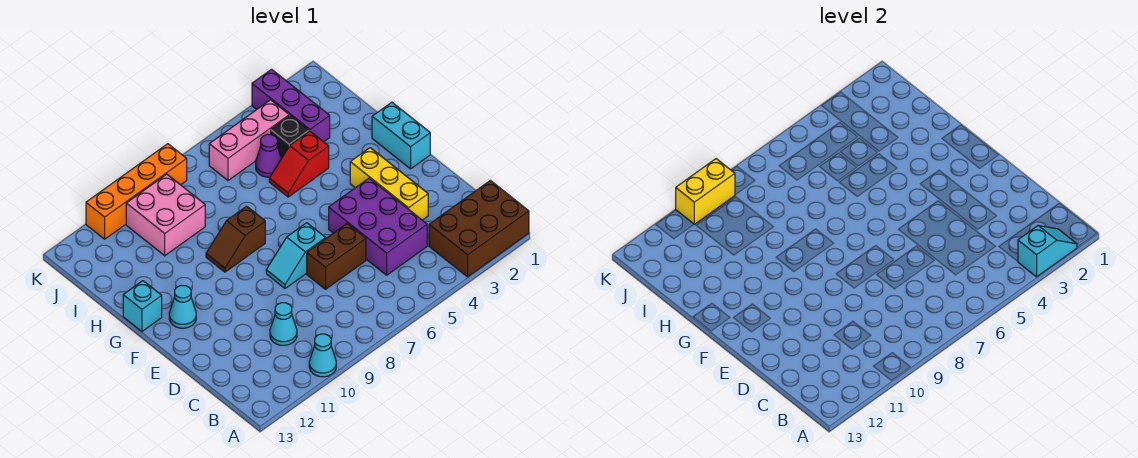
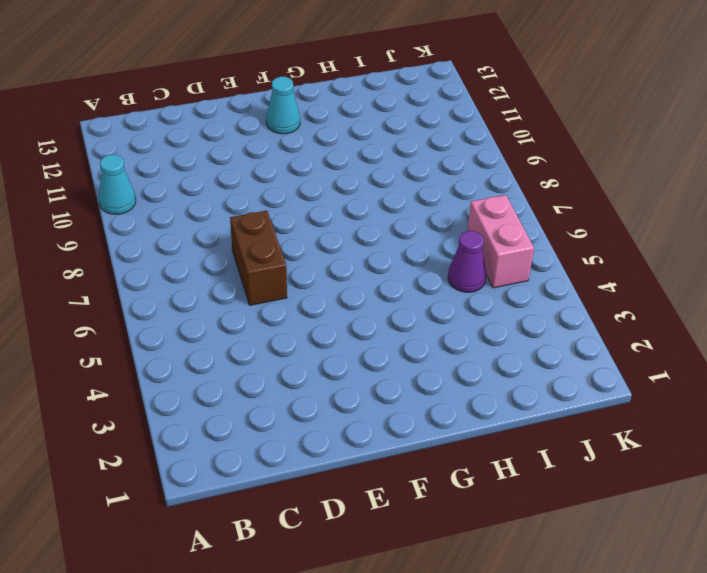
pink brick J5:J6 level 1 -> pink brick J4:J6 level 1
none -> brown brick A1:B3 level 1
none -> purple brick C4:E5 level 1
none -> cyan cone C10 level 1

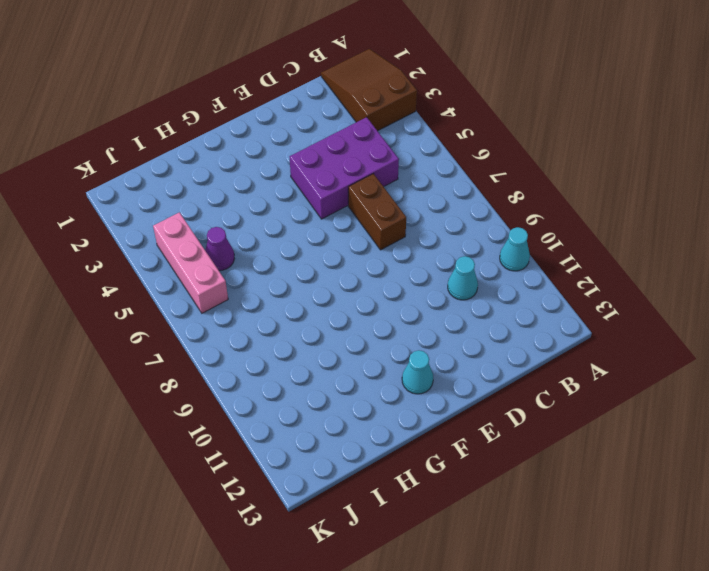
brown slope A1:B3 level 1 top 3 -> brown brick A1:B3 level 1
none -> yellow brick D3:F3 level 1
none -> cyan slope E7:E8 level 1 top 7
none -> cyan brick F1:G1 level 1

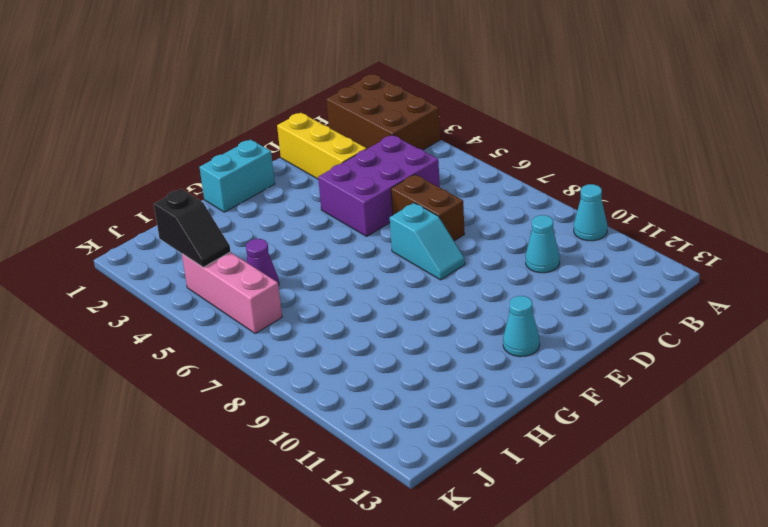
yellow brick D1:D3 level 1 -> yellow brick D3:F3 level 1
black slope J3:J4 level 2 top 3 -> none
none -> brown slope G8:G9 level 1 top 8
none -> cyan brick G13 level 1
none -> red slope H4:H5 level 1 top 4

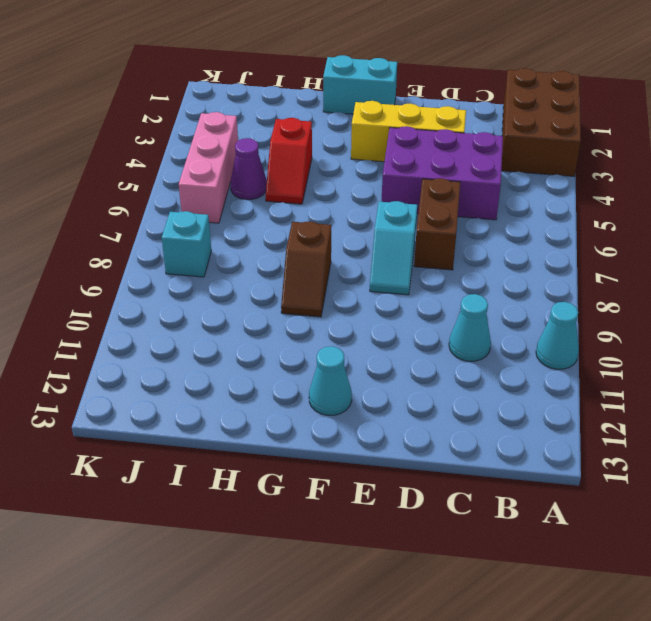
cyan brick J8 level 1 -> cyan brick G13 level 1
none -> purple brick I3:K3 level 1
none -> black brick I4 level 1
none -> pink brick I9:J10 level 1

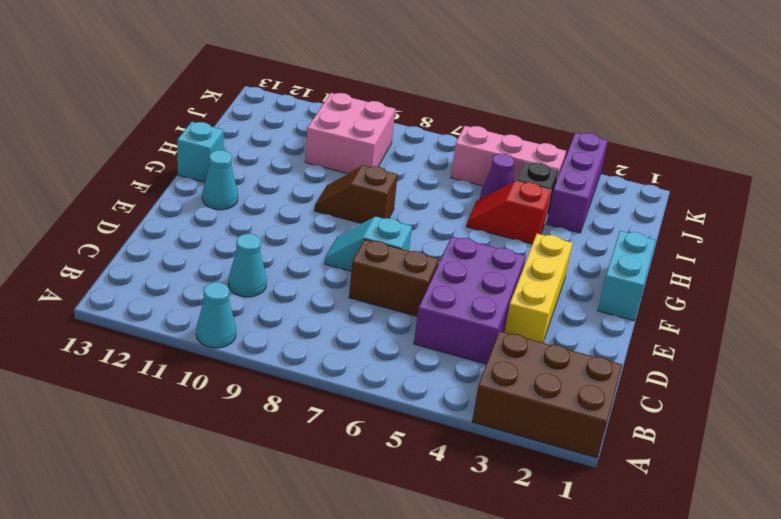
none -> orange brick K8:K11 level 1
none -> cyan slope A2:A3 level 2 top 3
none -> yellow brick K9:K10 level 2

